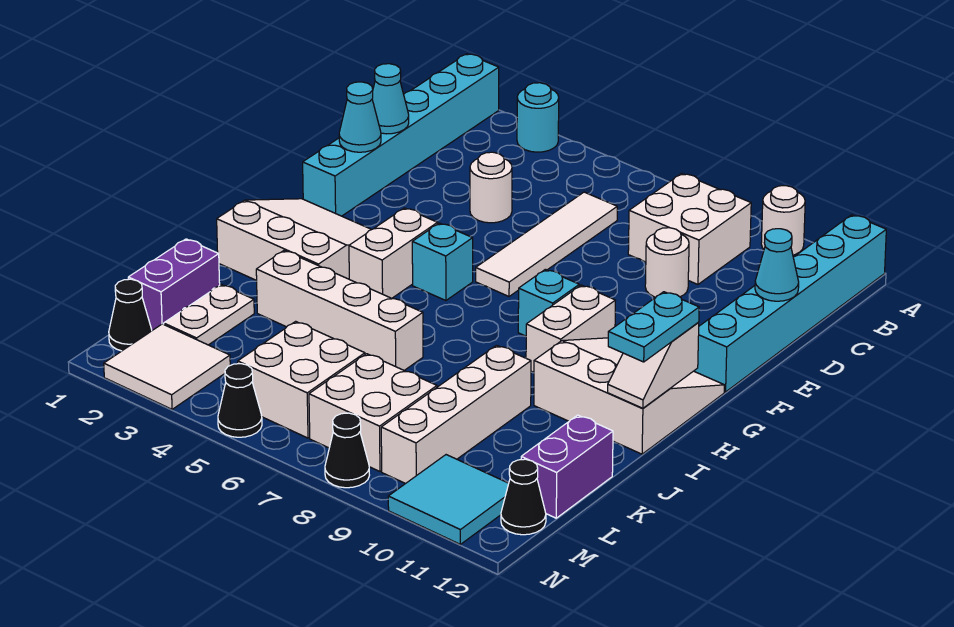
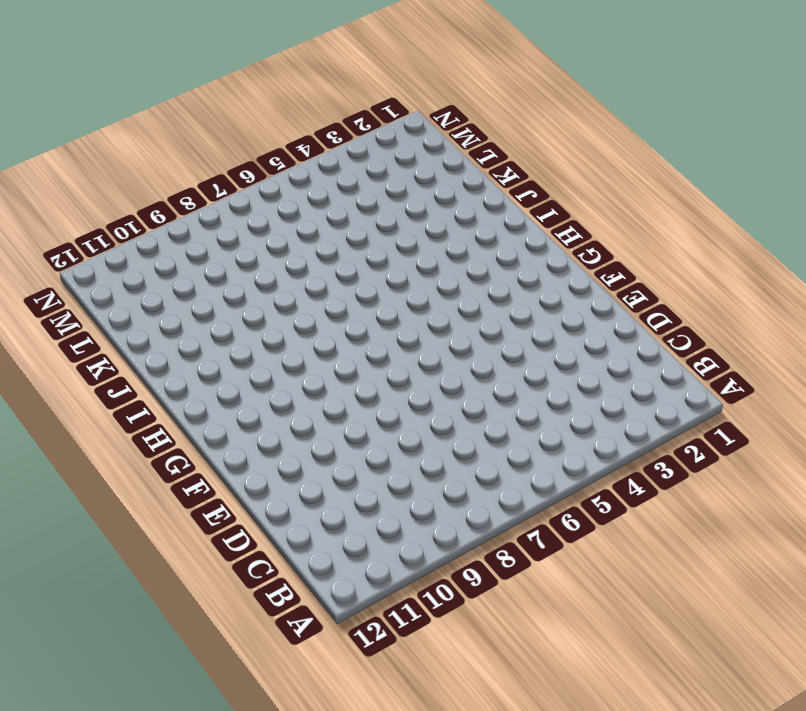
none -> cyan brick A1:F1 level 1
none -> cyan round brick A3 level 1
none -> white round brick A10 level 1
none -> cyan brick A12:F12 level 1

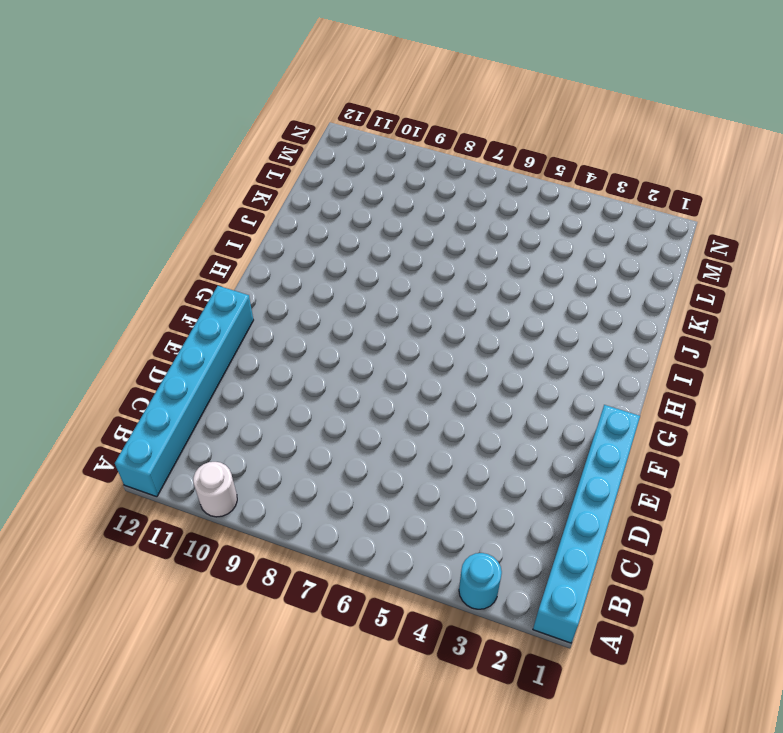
none -> white brick B8:C9 level 1
none -> white tile C6:F6 level 1
none -> white round brick D4 level 1
none -> white round brick D9 level 1

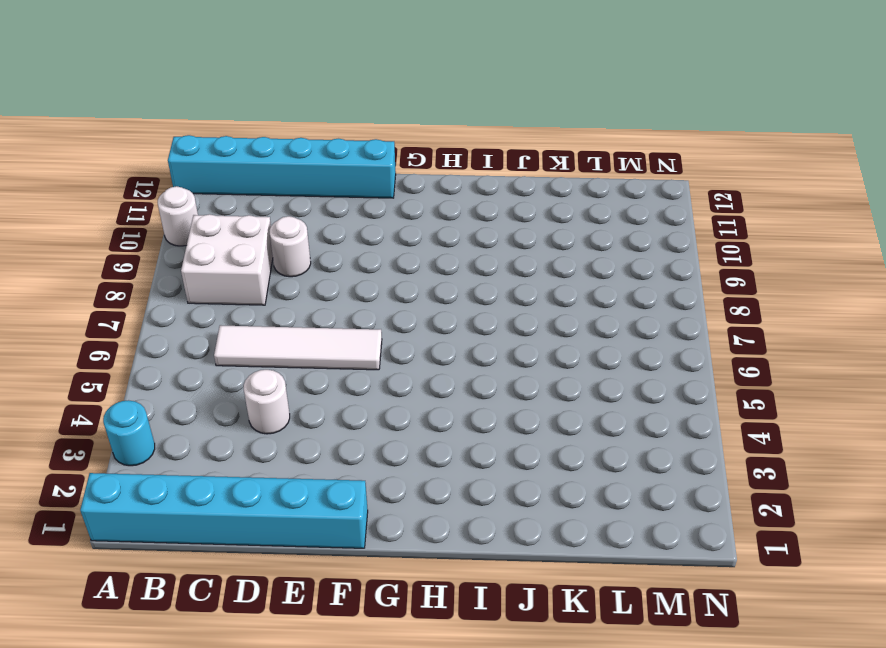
none -> white slope G1:I3 level 1 top I
none -> white brick G4:H4 level 1
none -> cyan brick G5 level 1
none -> cyan brick G8 level 1

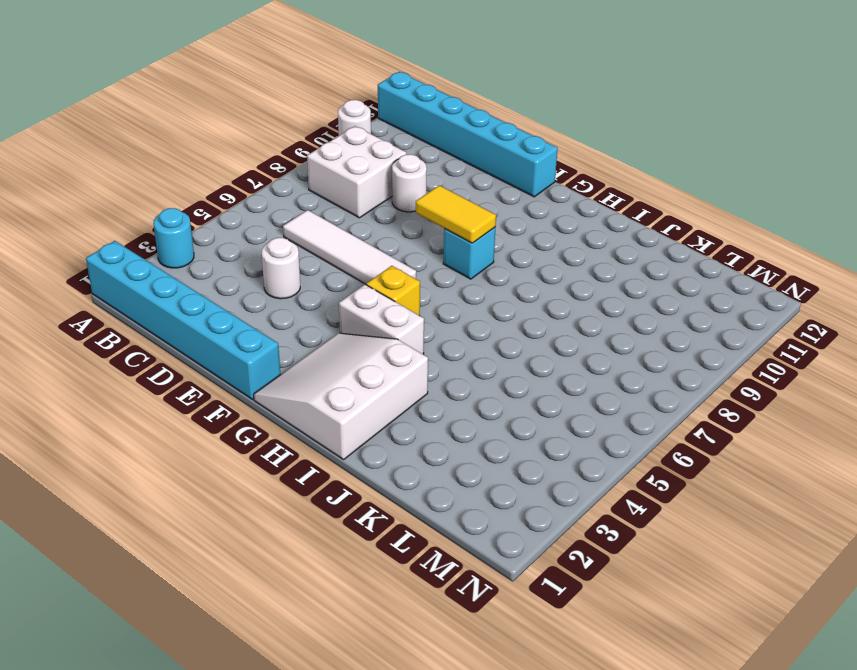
yellow tile F8:G8 level 2 -> none
yellow brick G5 level 1 -> cyan brick G5 level 1
none -> white brick G9:H9 level 1
none -> white slope G10:I12 level 1 top I
none -> white brick J3:J6 level 1
none -> white brick J9:M9 level 1

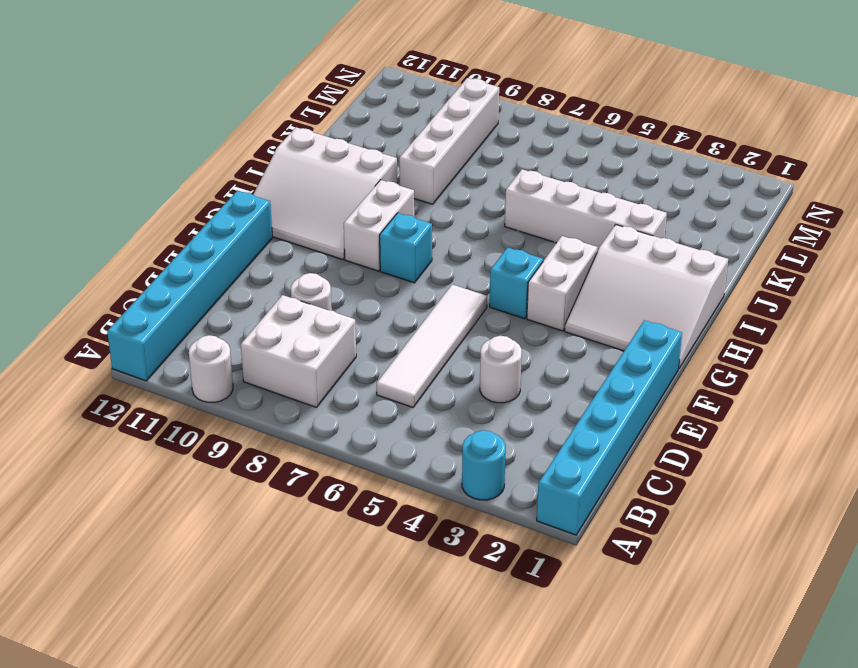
none -> purple brick K1:L1 level 1
none -> white plate K2:L2 level 1
none -> purple brick K12:L12 level 1
none -> white brick L5:M6 level 1

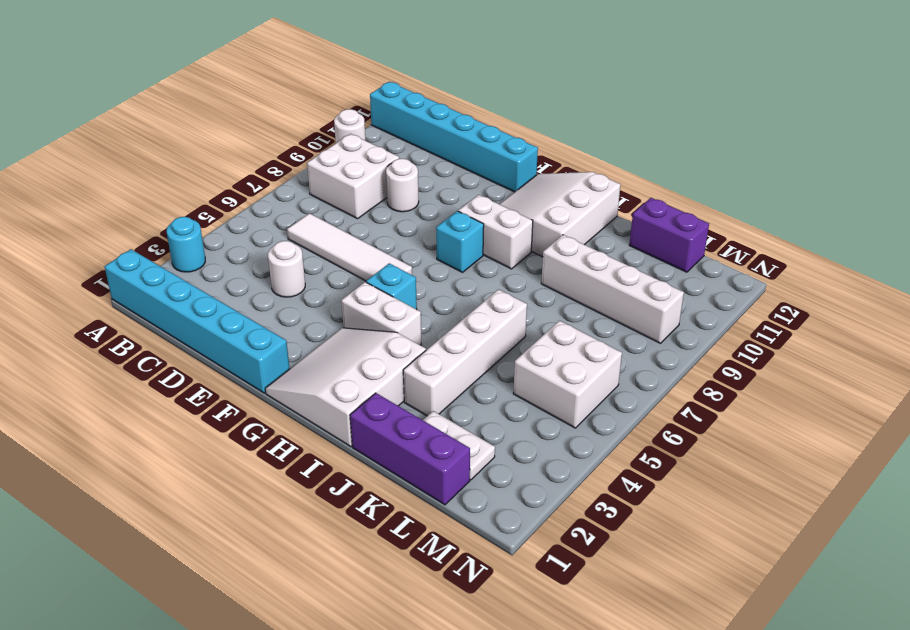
purple brick J1:L1 level 1 -> purple brick K1:L1 level 1
none -> white brick L7:M8 level 1
none -> black cone M1 level 1
none -> white tile M2:N3 level 1
none -> cyan tile M10:N11 level 1

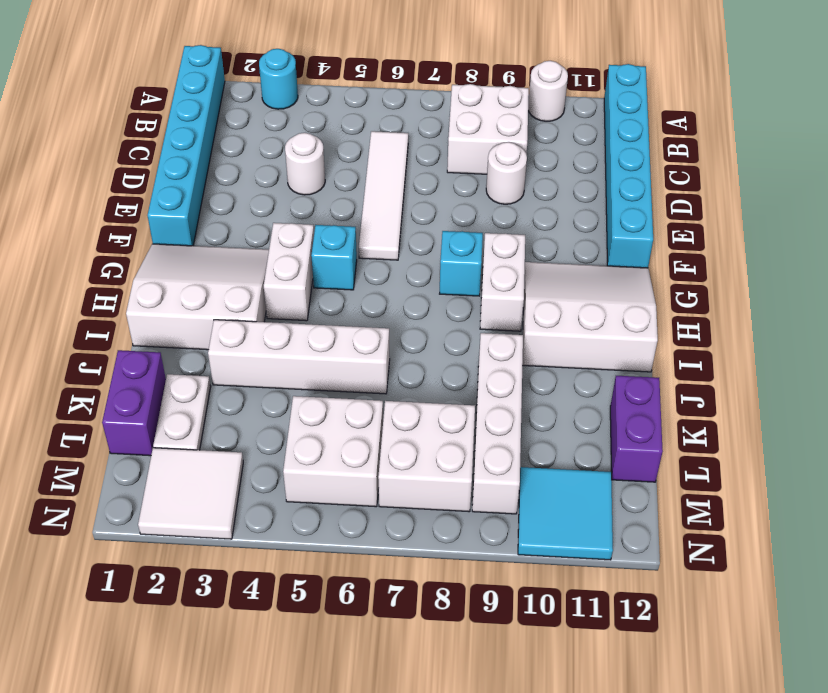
none -> black cone M1 level 1
none -> black cone M12 level 1
none -> black cone N5 level 1
none -> black cone N8 level 1

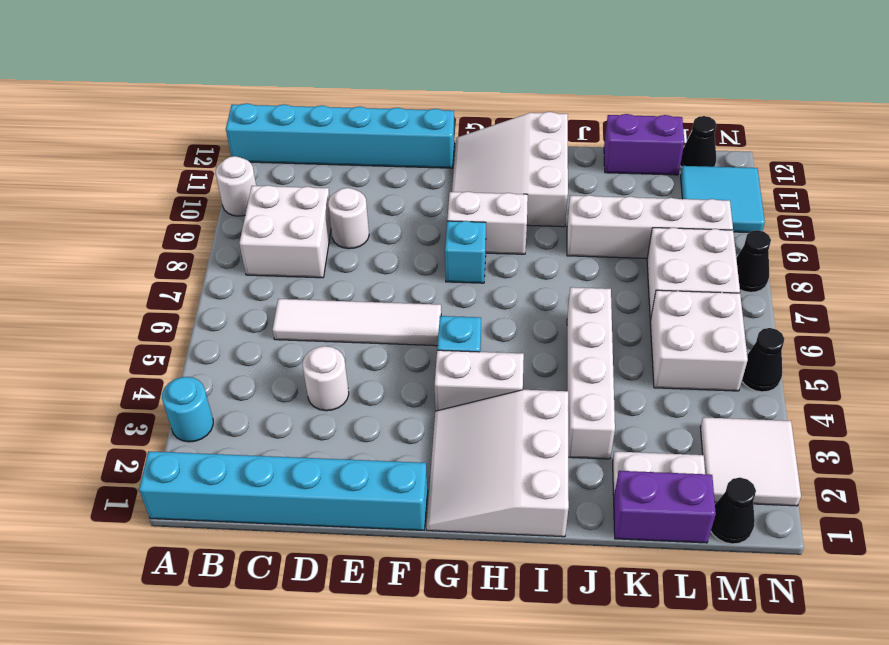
none -> cyan cone D1 level 2
none -> cyan cone D12 level 2
none -> cyan cone E1 level 2
none -> white slope H12:I12 level 2 top H

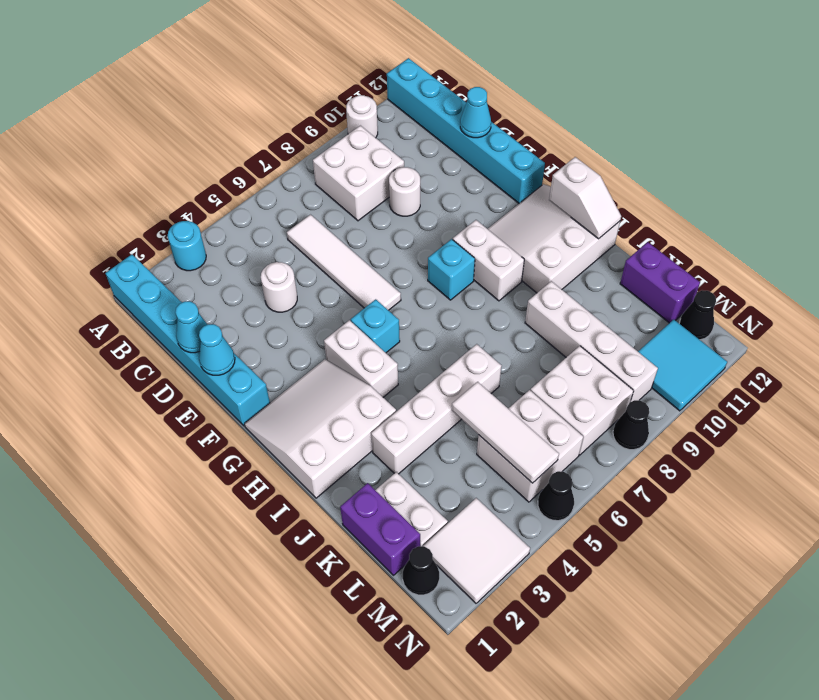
white tile K5:M5 level 2 -> none
none -> cyan plate H12:I12 level 3

